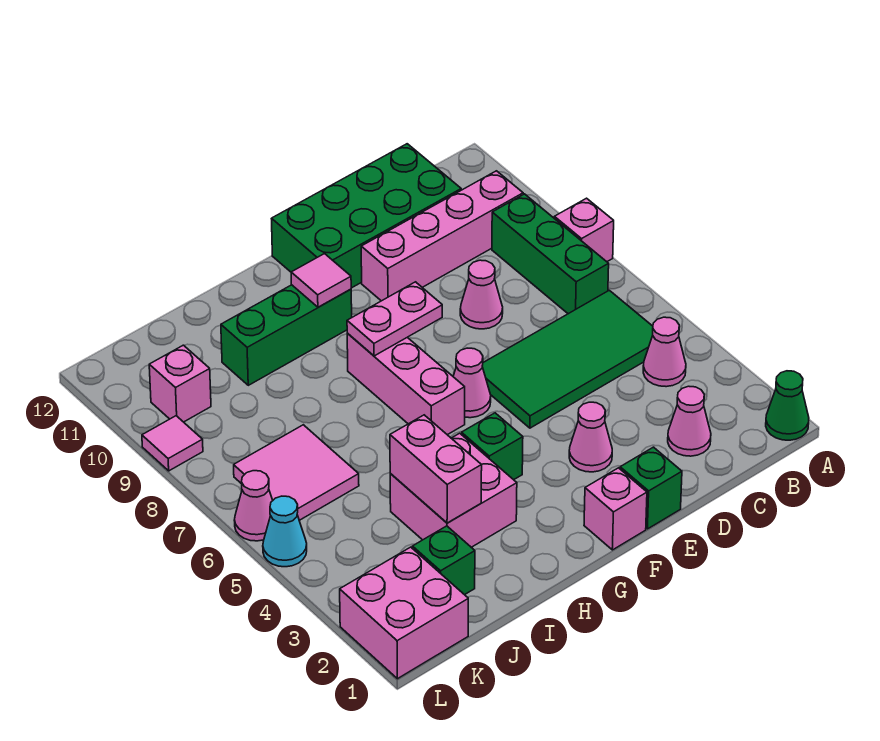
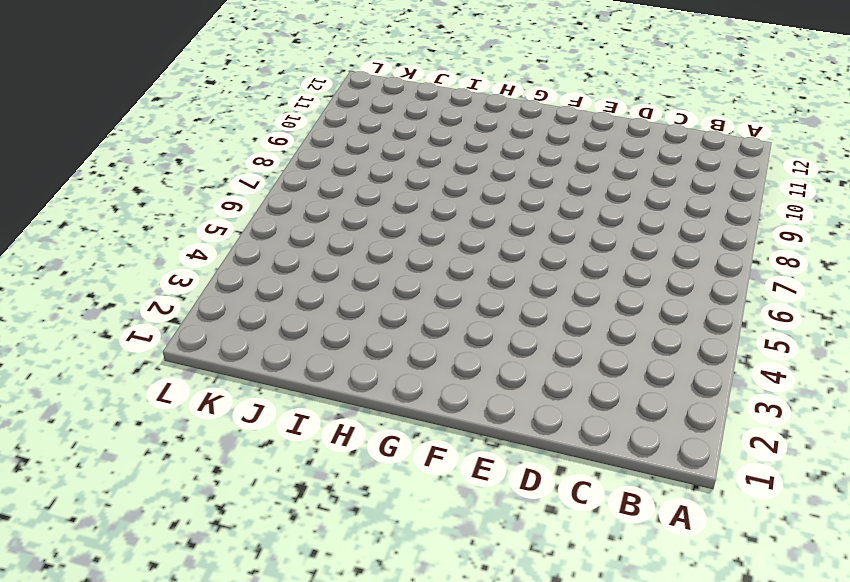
none -> green cone A1 level 1
none -> pink brick A8 level 1
none -> pink cone B4 level 1

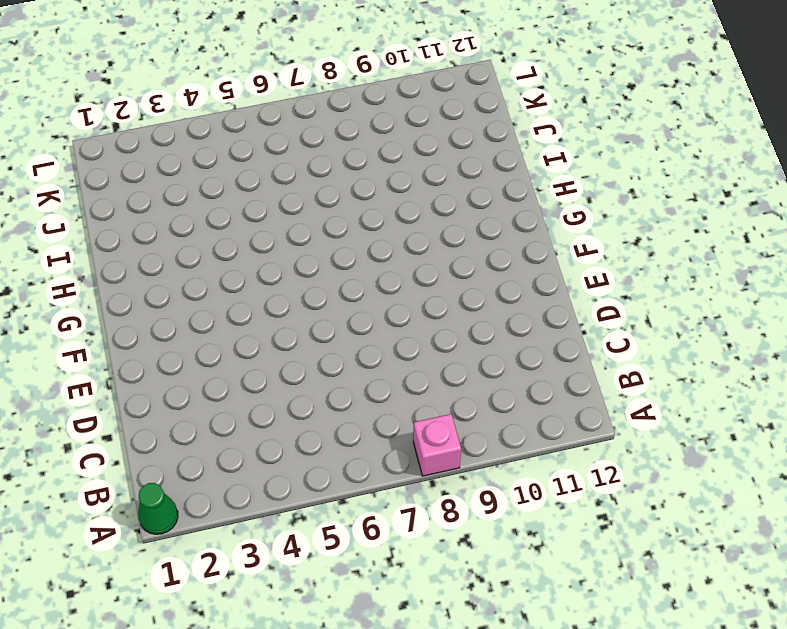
none -> pink cone B4 level 1
none -> green tile B5:E6 level 1
none -> green brick B7:B9 level 1

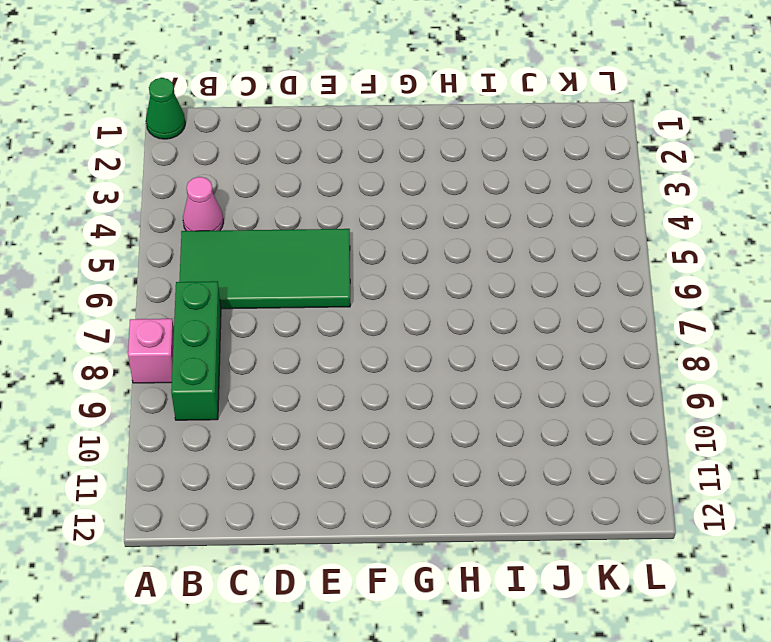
none -> pink brick B10:E10 level 1
none -> pink cone C2 level 1
none -> green brick C11:F12 level 1

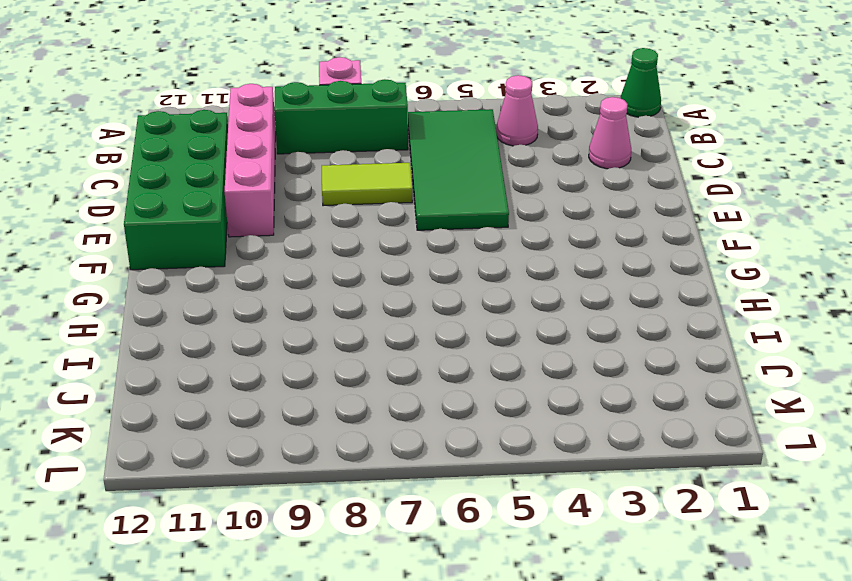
lime tile D7:D8 level 1 -> pink cone D8 level 1
none -> green brick E1 level 1
none -> pink cone E3 level 1
none -> pink brick F1 level 1

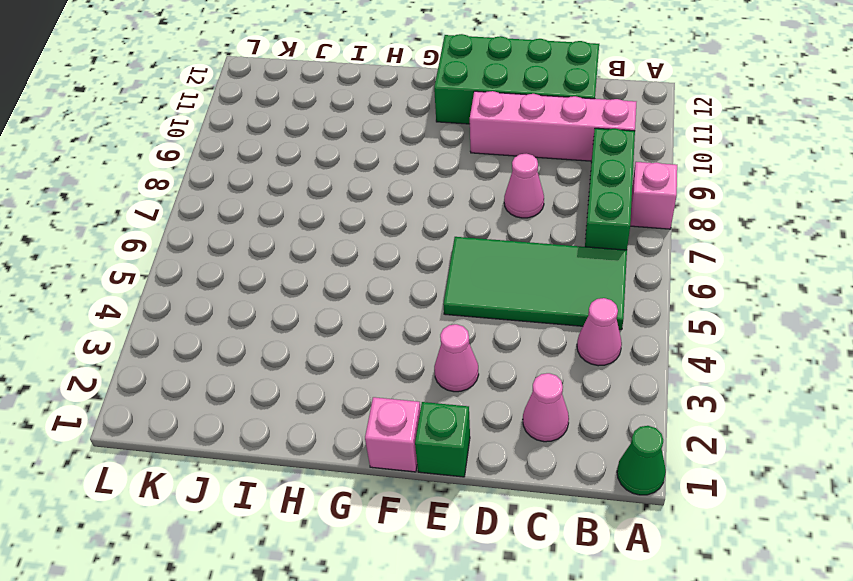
none -> pink cone F6 level 1
none -> green brick G4 level 1
none -> pink brick G6:G8 level 1

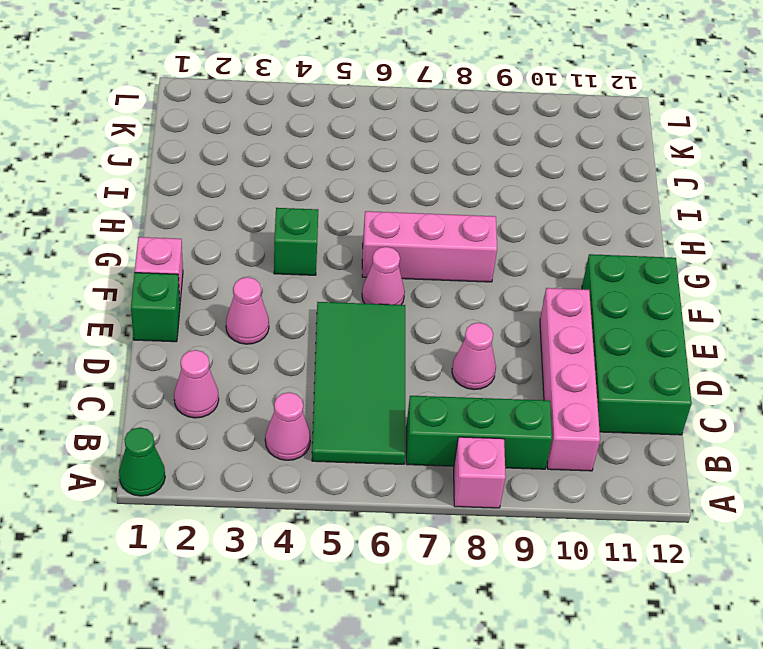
none -> green brick G10:I10 level 1
none -> pink brick H3:I4 level 1
none -> green brick J2 level 1

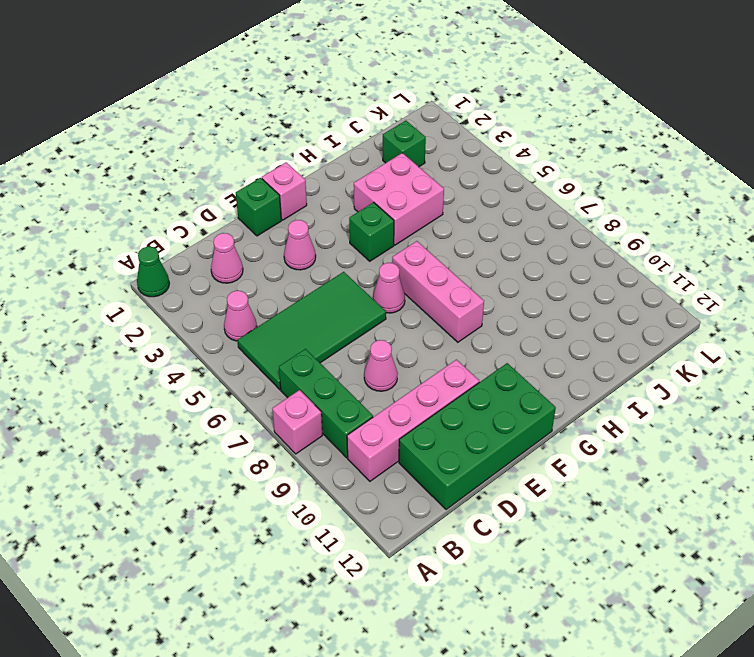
none -> green brick G10:I10 level 1
none -> pink tile J6:K7 level 1
none -> pink brick K1:L2 level 1

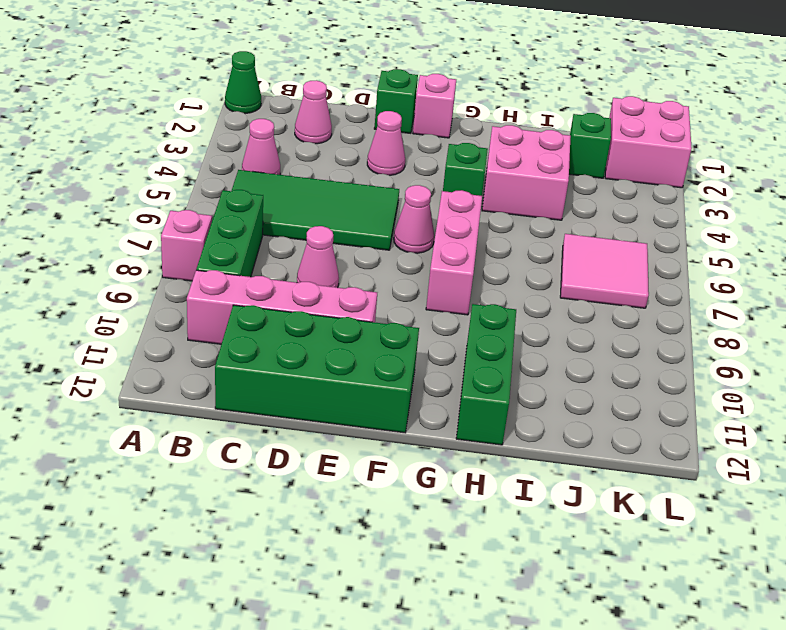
green brick H10:H12 level 1 -> green brick G10:I10 level 1
none -> pink brick K10 level 1
none -> cyan cone L5 level 1
none -> pink cone L6 level 1

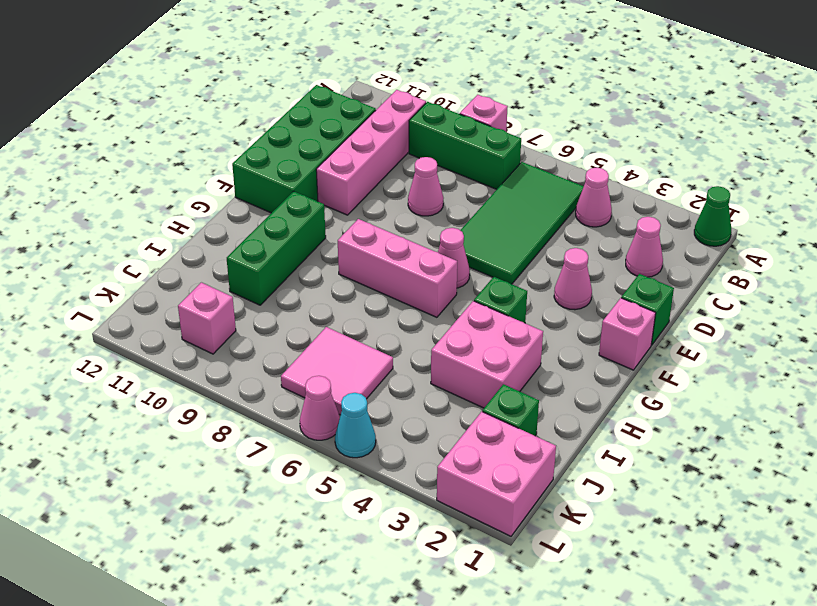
none -> pink tile L9 level 1
none -> pink plate F8:G8 level 2
none -> pink tile G10 level 2

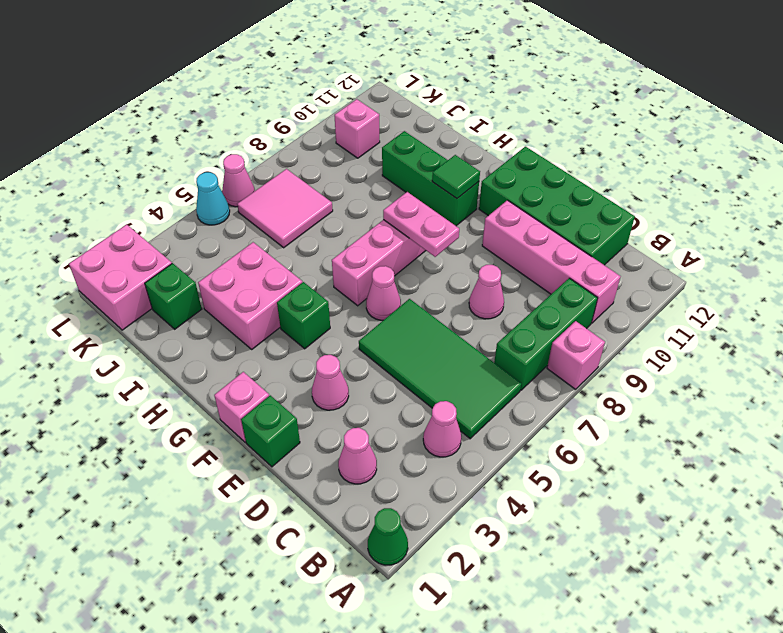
green tile G10 level 2 -> pink tile G10 level 2
none -> pink tile L9 level 1
none -> pink brick I3:I4 level 2

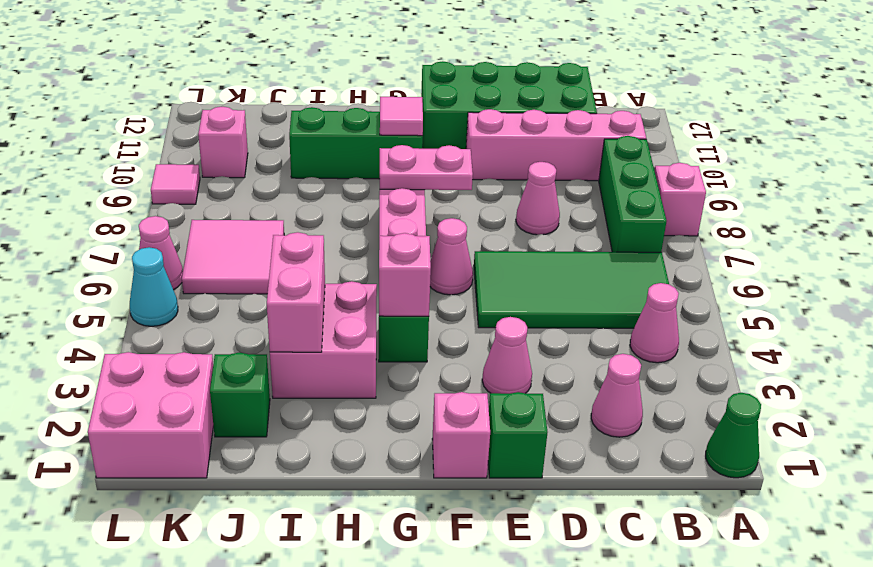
pink brick G4 level 2 -> none

